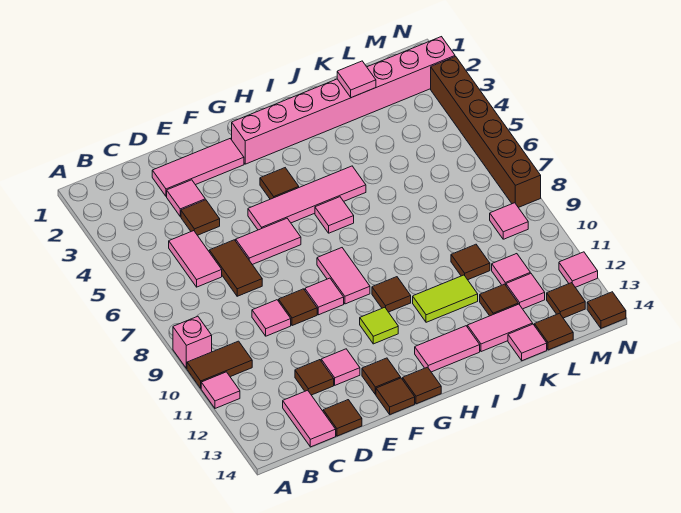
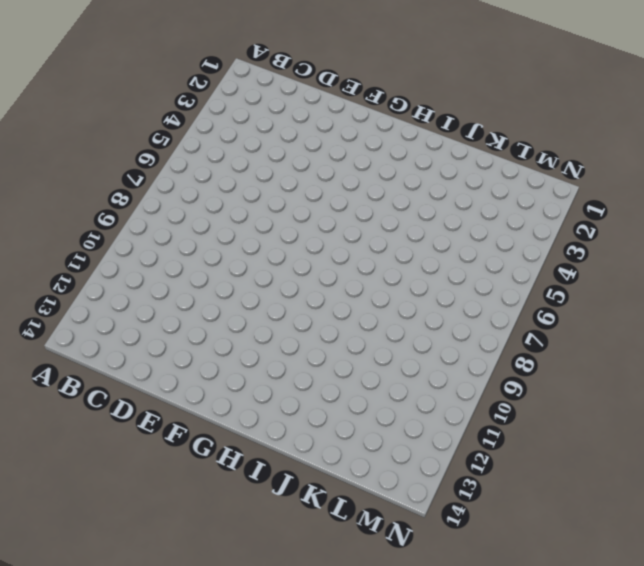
none -> pink brick A9 level 1
none -> brown tile A10:B10 level 1
none -> pink tile A11 level 1
none -> pink tile C5:C6 level 1

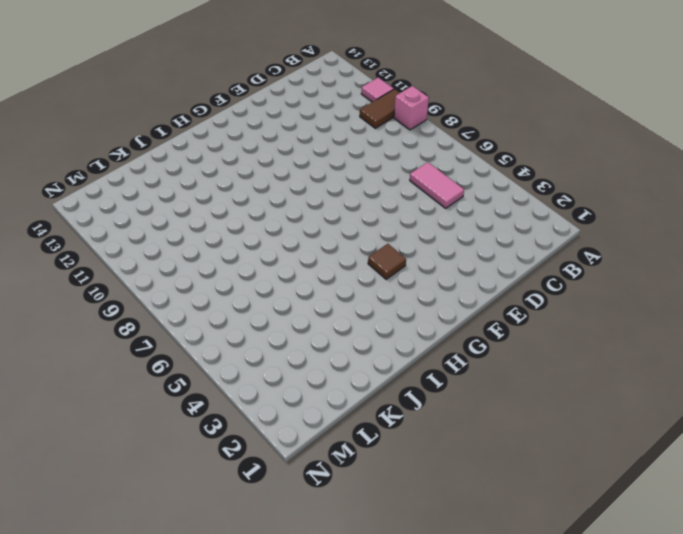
none -> pink tile C13:C14 level 1
none -> pink tile D2:F2 level 1
none -> pink tile D3 level 1
none -> brown tile D4 level 1

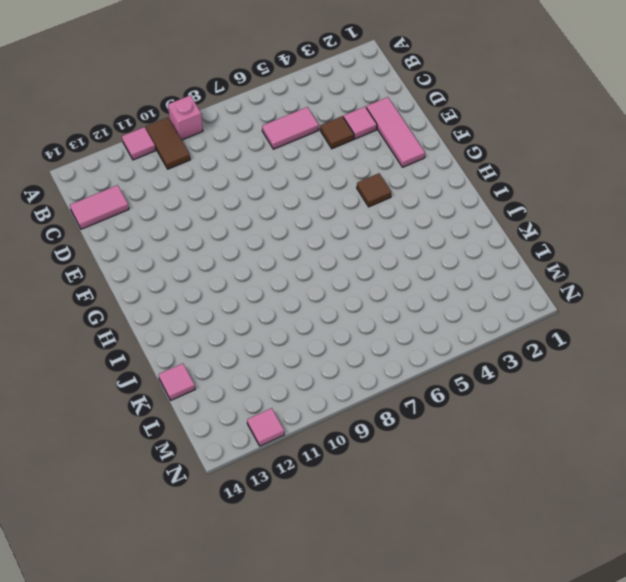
none -> brown tile D6:D7 level 1
none -> pink tile D9 level 1
none -> brown tile D12 level 1
none -> brown tile D14 level 1

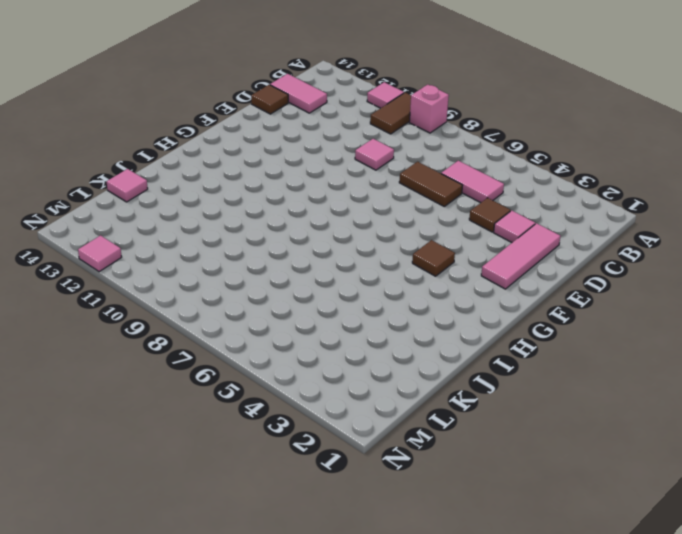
none -> brown tile D12 level 1
none -> pink tile E6:F6 level 1
none -> brown tile E9 level 1
none -> pink tile E12 level 1

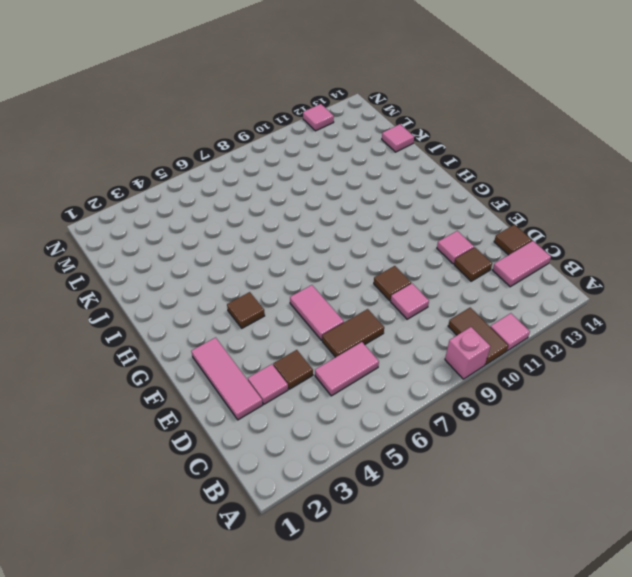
none -> pink tile F5:I5 level 1
none -> pink tile F9 level 1
none -> brown tile F13 level 1
none -> brown tile F14 level 1

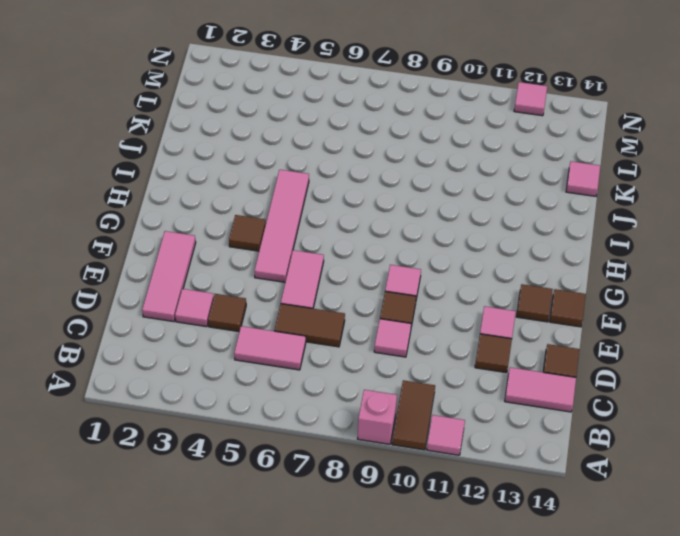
none -> pink brick G2:N2 level 1
none -> pink tile G8:G9 level 1
none -> lime tile G11 level 1
none -> brown tile G14 level 1

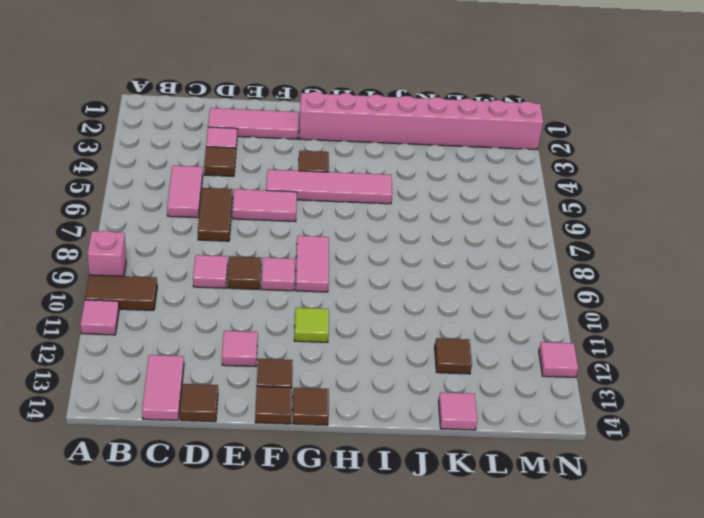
none -> brown tile D12 level 1
none -> pink tile H6 level 1
none -> brown tile H10 level 1
none -> pink tile H13:I13 level 1

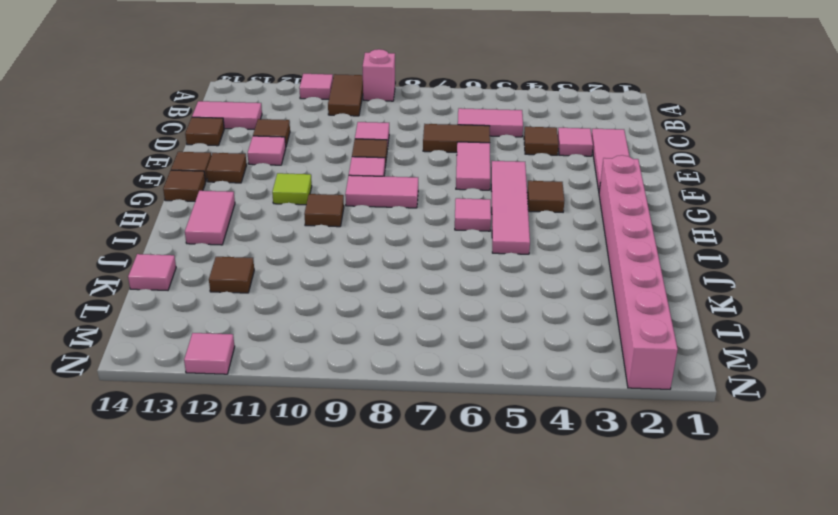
none -> lime tile I11:J11 level 1
none -> pink tile J13:K13 level 1
none -> brown tile K10 level 1
none -> pink tile L11 level 1

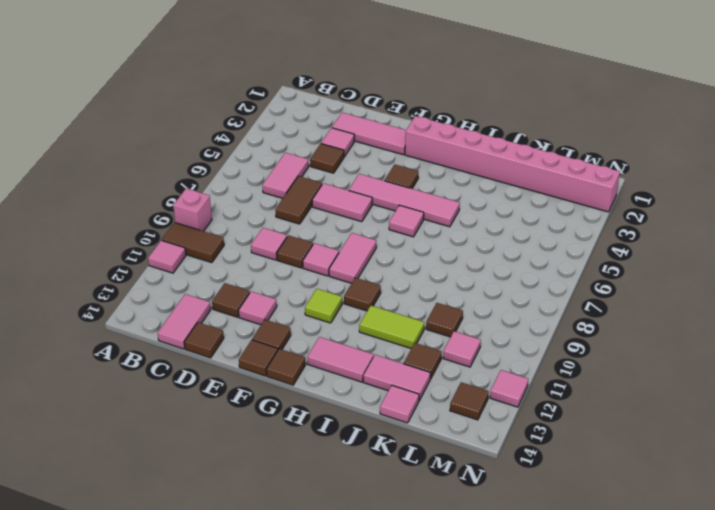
none -> pink tile L12 level 1
none -> brown tile L14 level 1
none -> pink tile M9 level 1
none -> brown brick N3:N8 level 1

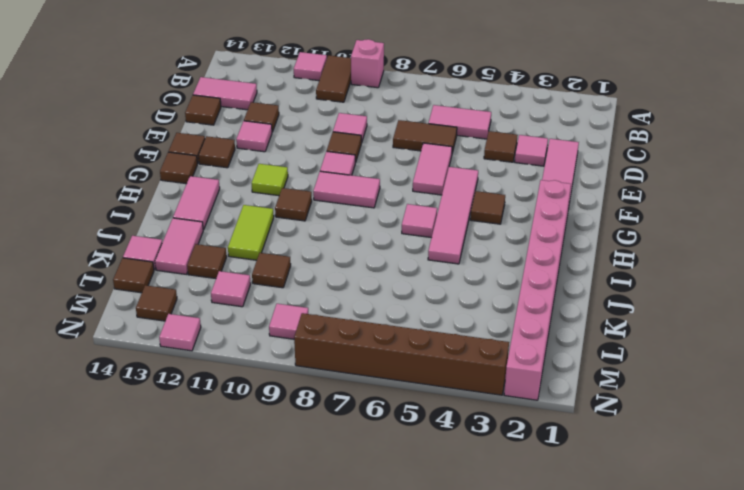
none -> pink tile L12 level 1
none -> brown tile N14 level 1
none -> pink tile K2 level 2

